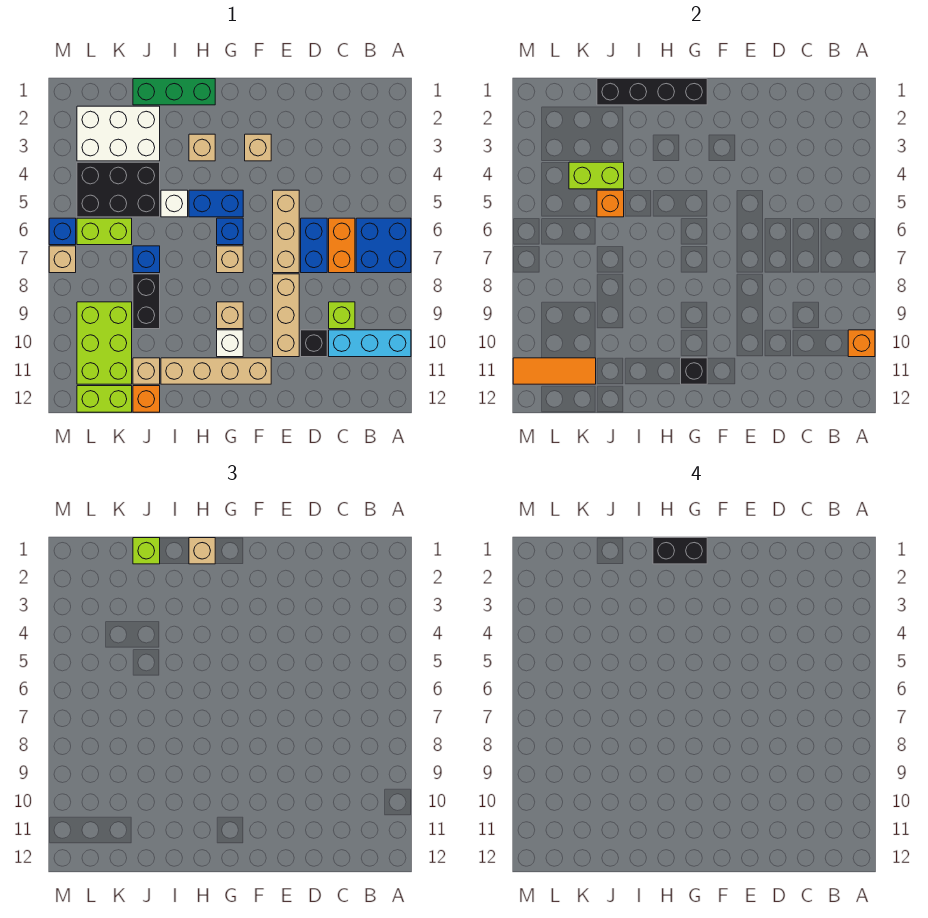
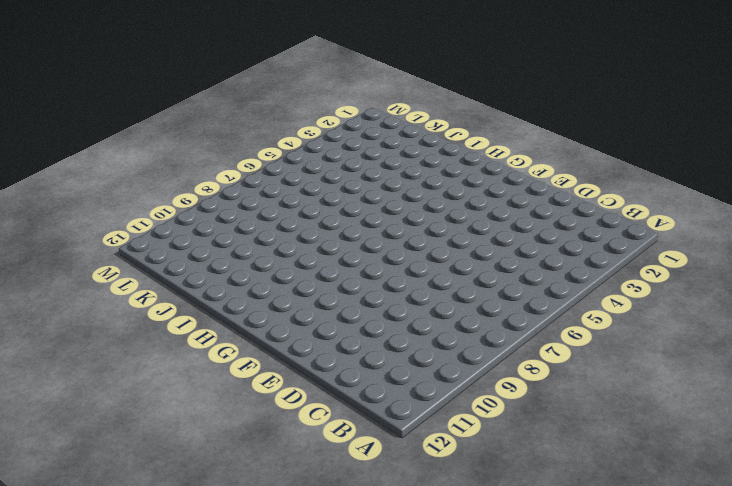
none -> blue brick A6:B7 level 1
none -> cyan brick A10:C10 level 1
none -> orange brick C6:C7 level 1
none -> lime brick C9 level 1

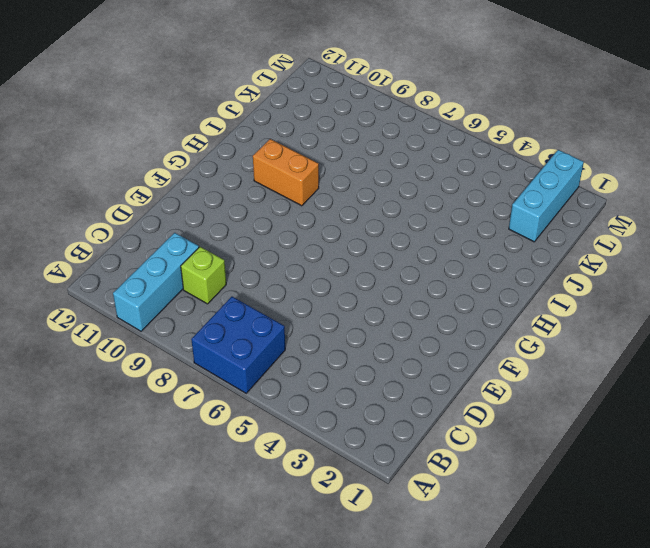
orange brick H9:H10 level 1 -> orange brick C6:C7 level 1
cyan brick K2:M2 level 1 -> white brick J2:L3 level 1
none -> blue brick D6:D7 level 1
none -> black brick D10 level 1
none -> tan brick E5:E7 level 1
none -> tan brick E8:E10 level 1

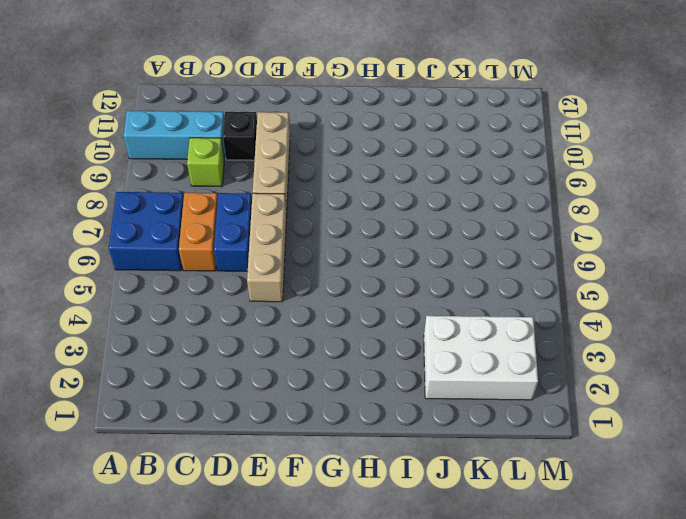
none -> tan brick F3 level 1
none -> tan brick F11:I11 level 1
none -> blue brick G5:H5 level 1
none -> blue brick G6 level 1

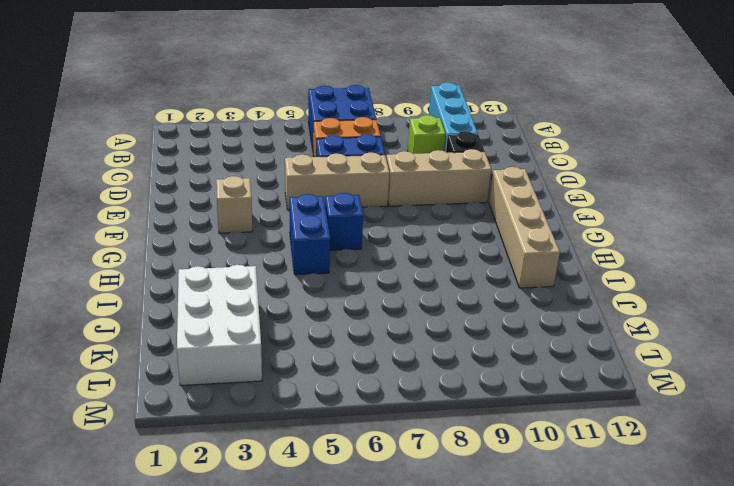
none -> tan brick G7 level 1
none -> tan brick G9 level 1
none -> white brick G10 level 1
none -> green brick H1:J1 level 1

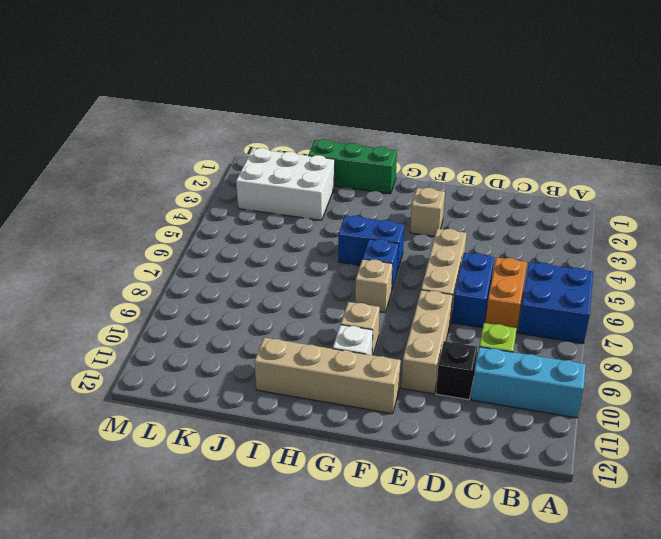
none -> tan brick H3 level 1
none -> white brick I5 level 1
none -> black brick J4:L5 level 1
none -> blue brick J7 level 1

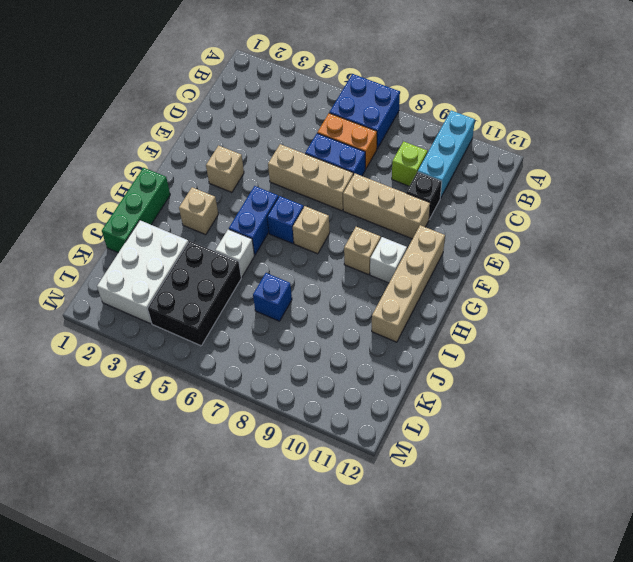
none -> black brick J8:J9 level 1
none -> tan brick J11 level 1
none -> orange brick J12 level 1
none -> lime brick K6:L6 level 1

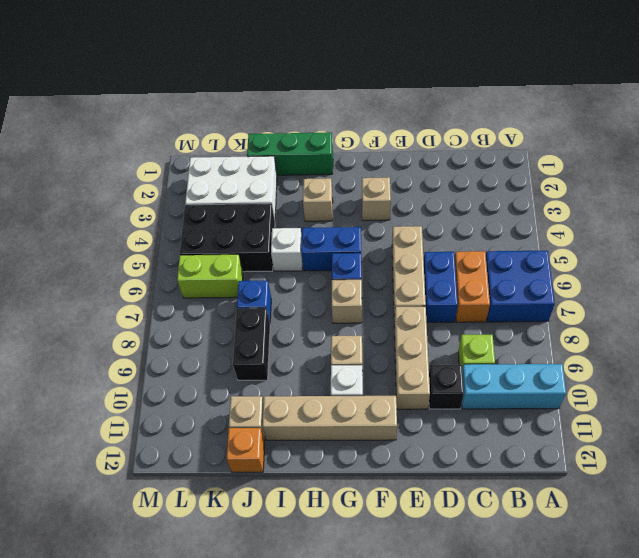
none -> lime brick K9:L11 level 1
none -> lime brick K12:L12 level 1
none -> blue brick M6 level 1
none -> tan brick M7 level 1

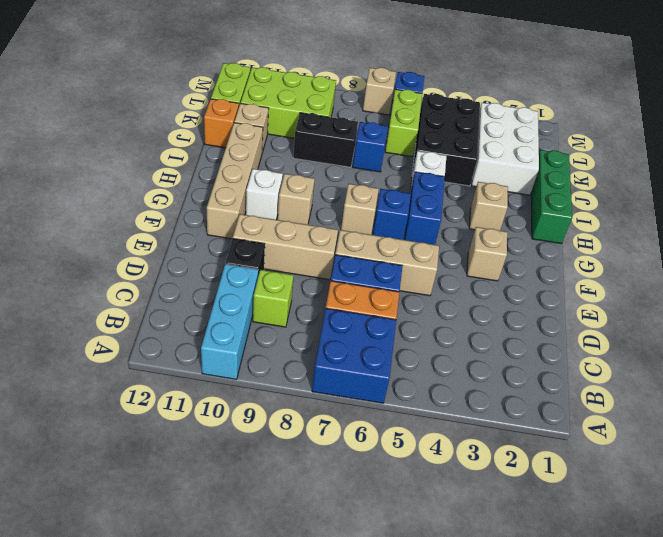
none -> orange brick A10 level 2
none -> black brick G1:J1 level 2
none -> black brick G11 level 2
none -> lime brick J4:K4 level 2

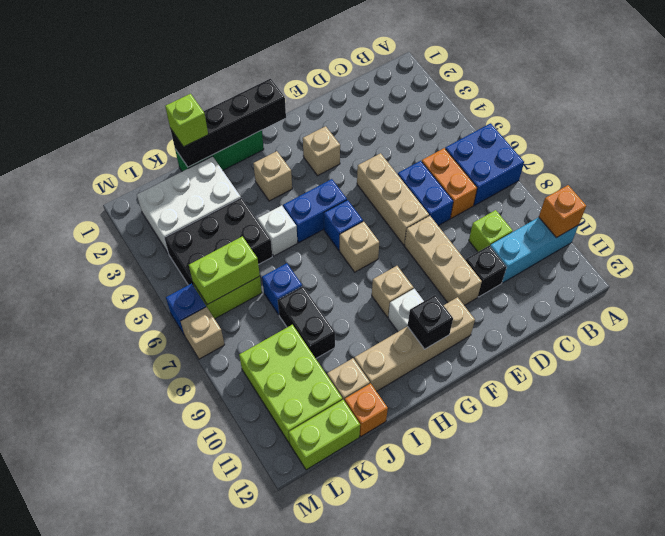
lime brick K6:L6 level 2 -> lime brick J4:K4 level 2
none -> orange brick J5 level 2
none -> orange tile K11:M11 level 2
none -> tan brick H1 level 3
none -> black brick G1:H1 level 4

